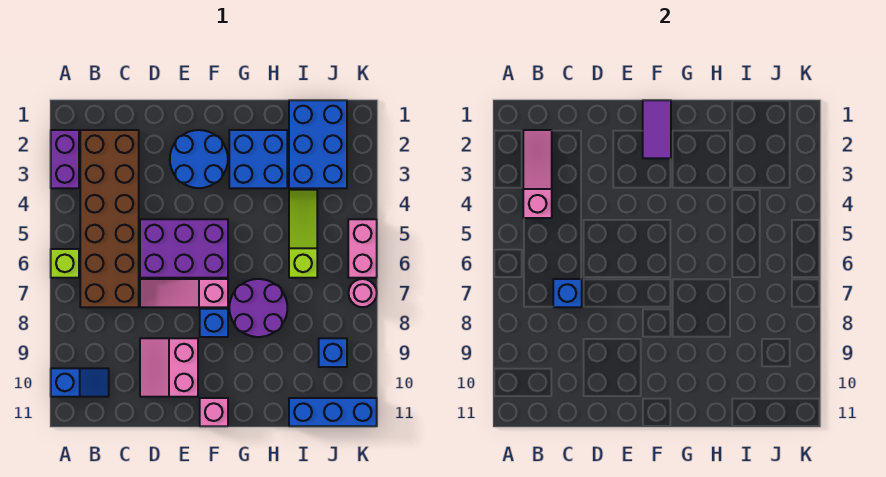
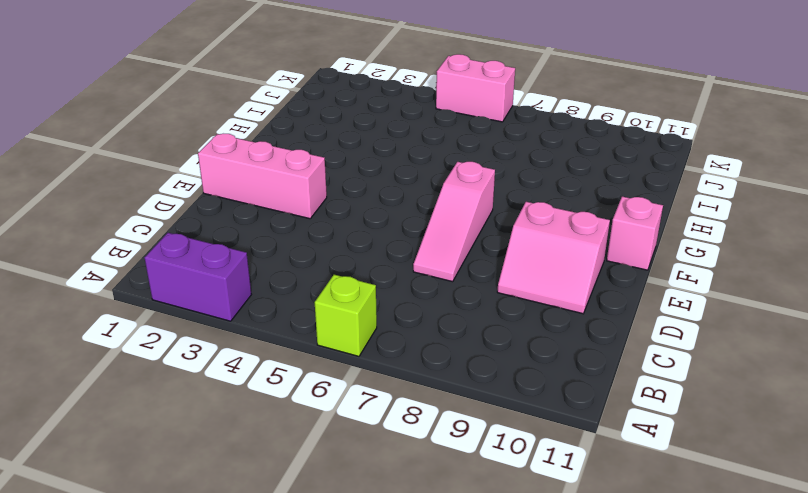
pink brick E1:E3 level 1 -> blue round brick E2:F3 level 1
none -> blue slope A10:B10 level 1 top A
none -> brown brick B2:C7 level 1
none -> purple brick D5:F6 level 1

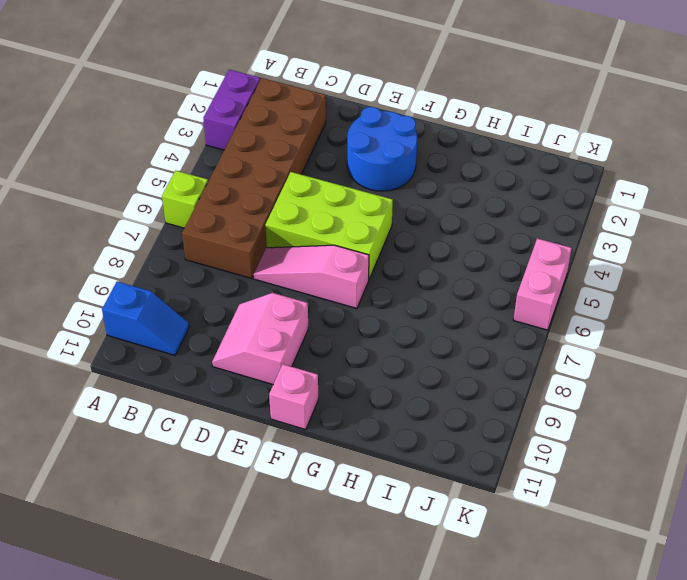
lime brick D5:F6 level 1 -> purple brick D5:F6 level 1
none -> blue brick F8 level 1
none -> blue brick G2:H3 level 1
none -> purple round brick G7:H8 level 1

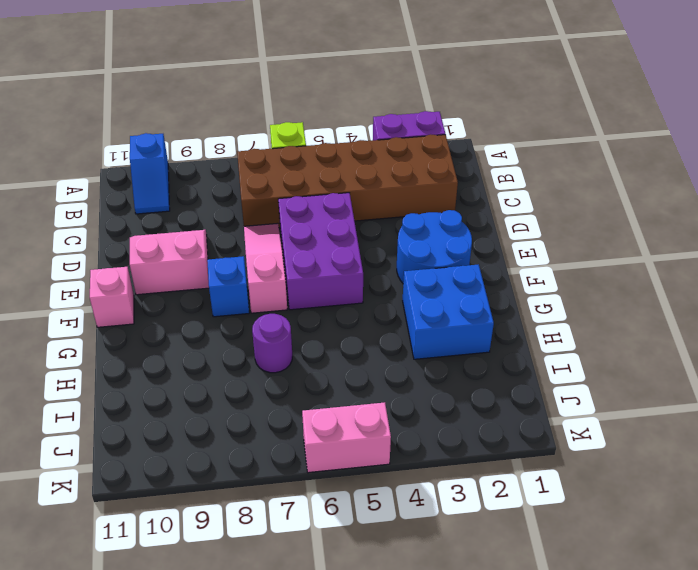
purple round brick H7 level 1 -> purple round brick G7:H8 level 1
none -> blue brick I1:J3 level 1
none -> lime slope I4:I6 level 1 top 6
none -> blue brick I11:K11 level 1

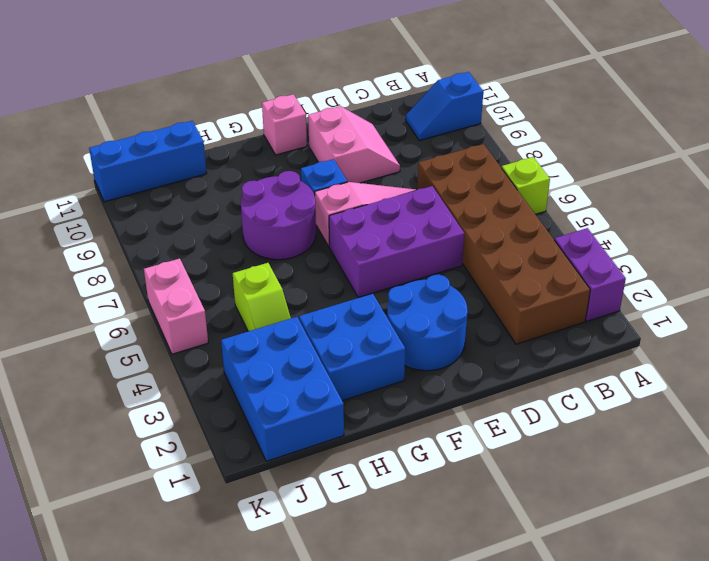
lime slope I4:I5 level 1 top 5 -> lime slope I4:I6 level 1 top 6
none -> blue brick J9 level 1
none -> pink round brick K7 level 1
none -> pink slope B2:B4 level 2 top 4

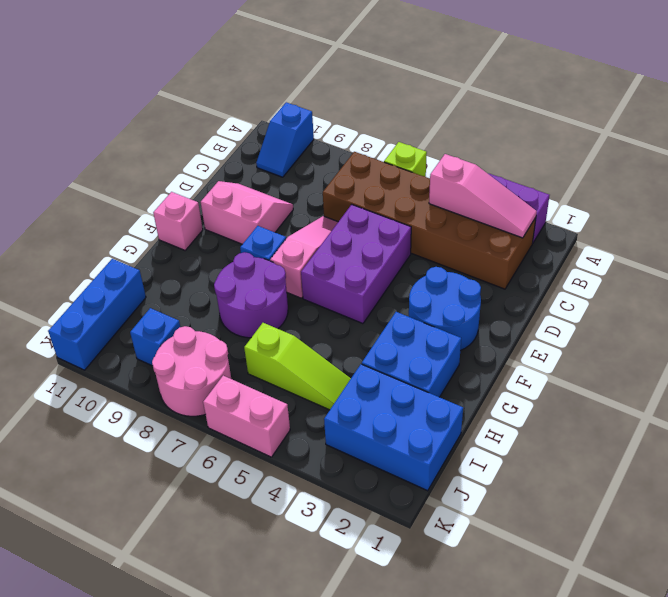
pink round brick J7:K8 level 1 -> pink round brick K7 level 1
none -> blue brick C7 level 2
none -> purple tile F1:F2 level 2

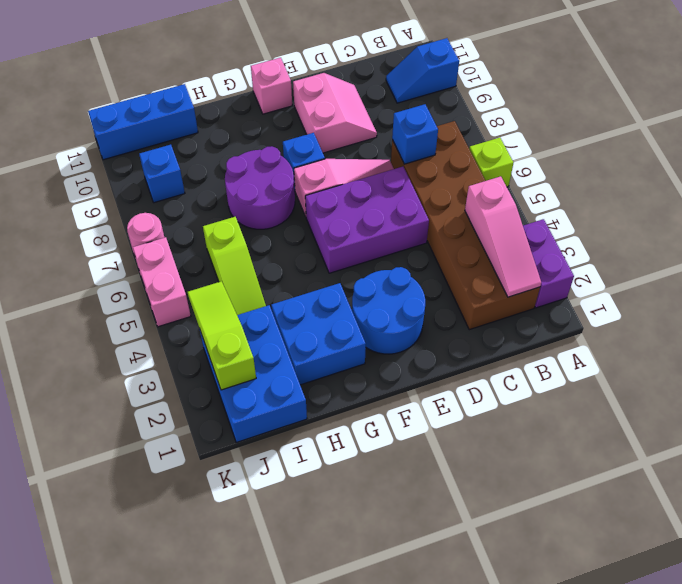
lime slope J2:J4 level 2 top 2 -> none
none -> purple tile F1:F2 level 2

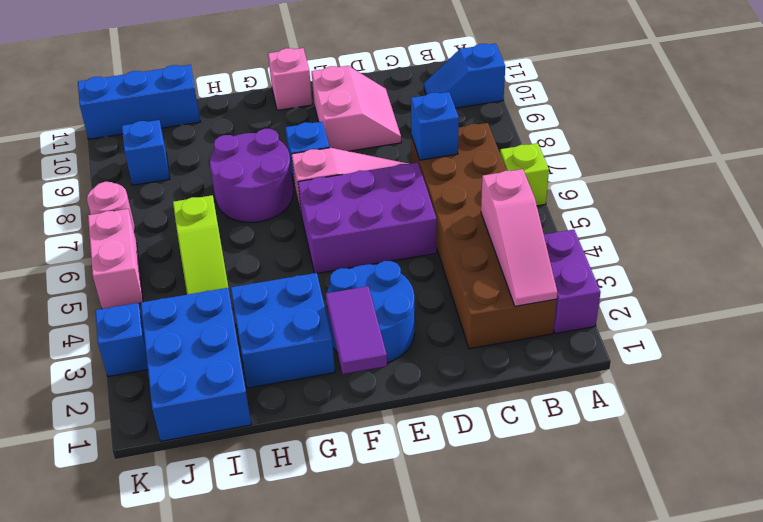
blue brick K3 level 1 -> none

